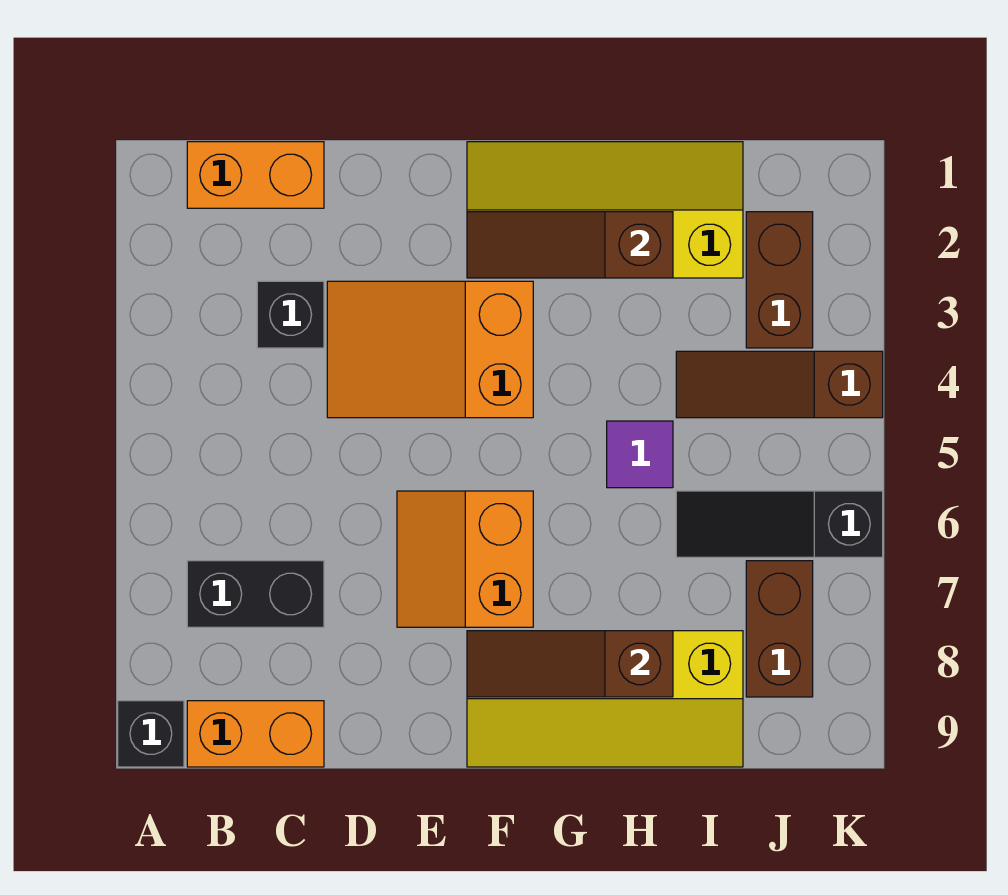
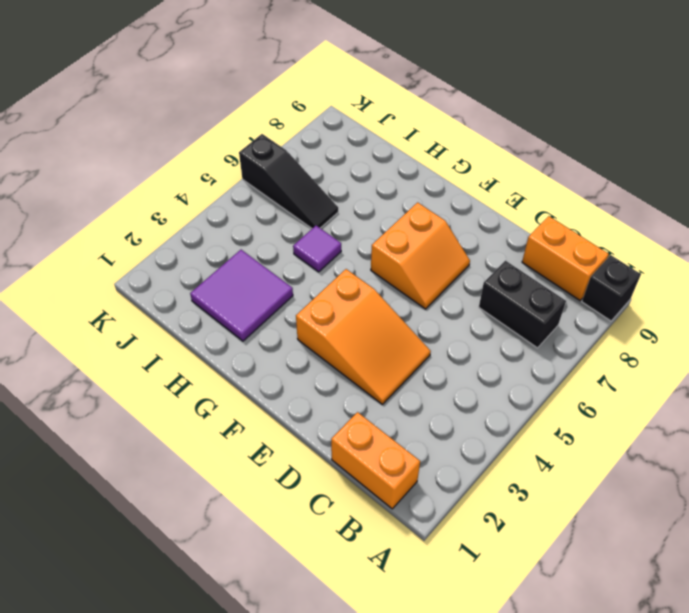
purple tile H2:I3 level 1 -> yellow slope F1:I2 level 1 top 2
none -> black brick C3 level 1
none -> yellow slope F8:I9 level 1 top 8
none -> brown slope I4:K4 level 1 top K

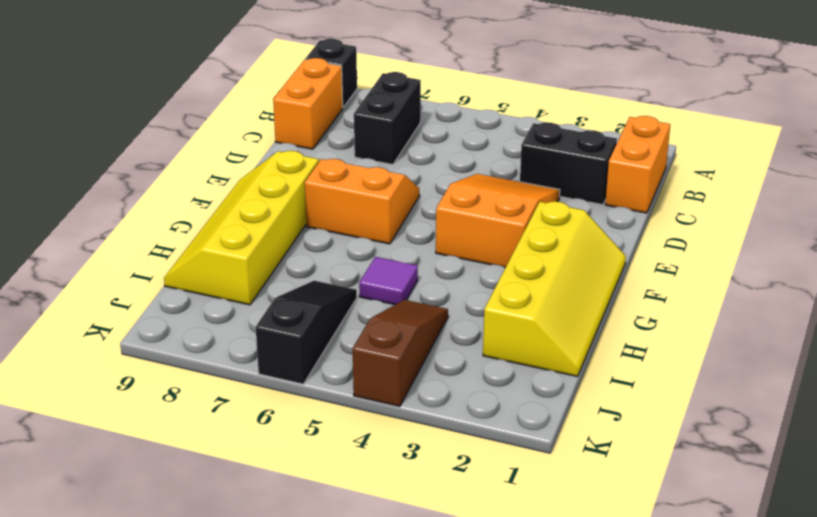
black brick C2:C3 level 1 -> black brick C3 level 1
none -> brown brick J2:J3 level 1
none -> brown brick J7:J8 level 1
none -> brown slope F2:H2 level 2 top H

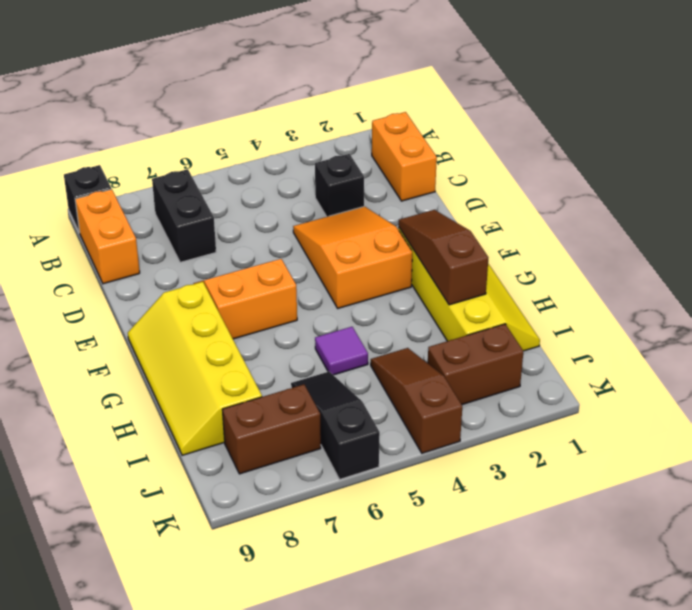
none -> brown slope F8:H8 level 2 top H

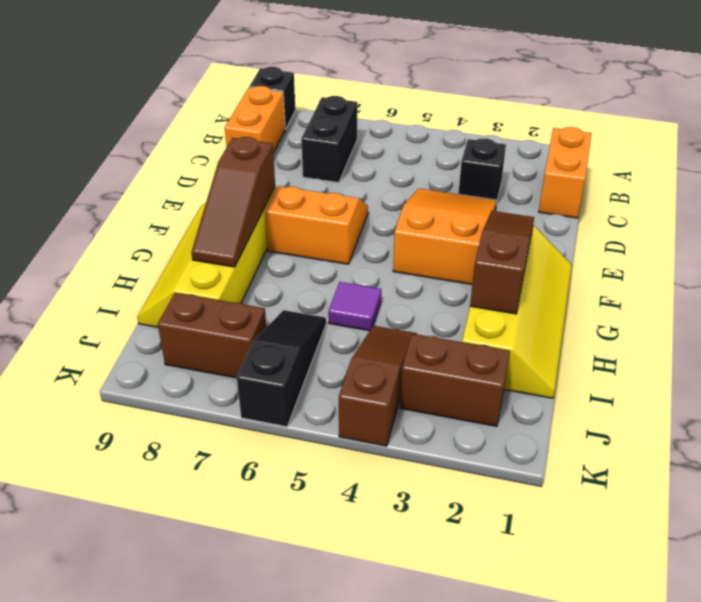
brown slope F8:H8 level 2 top F -> brown slope F8:H8 level 2 top H

